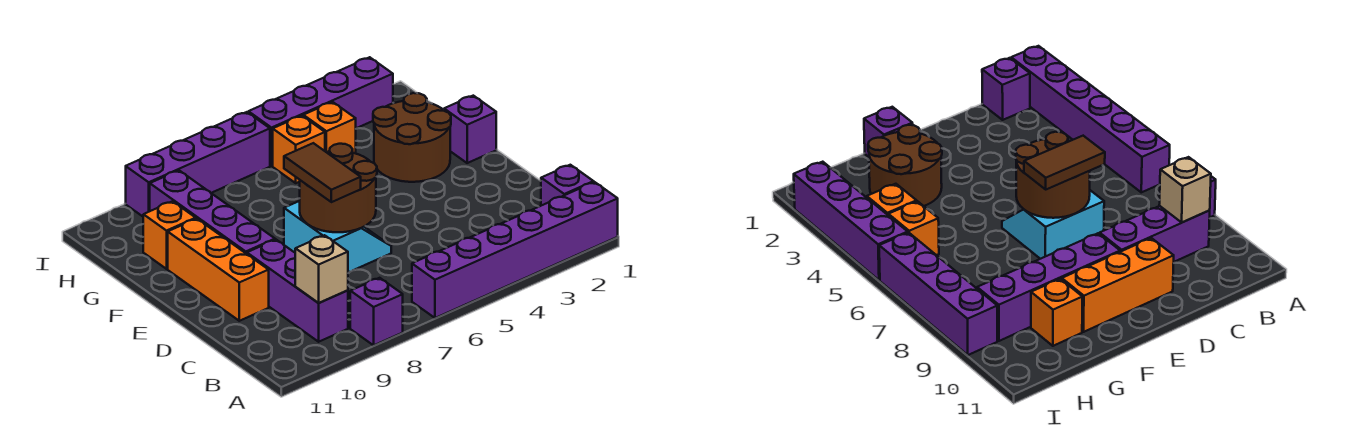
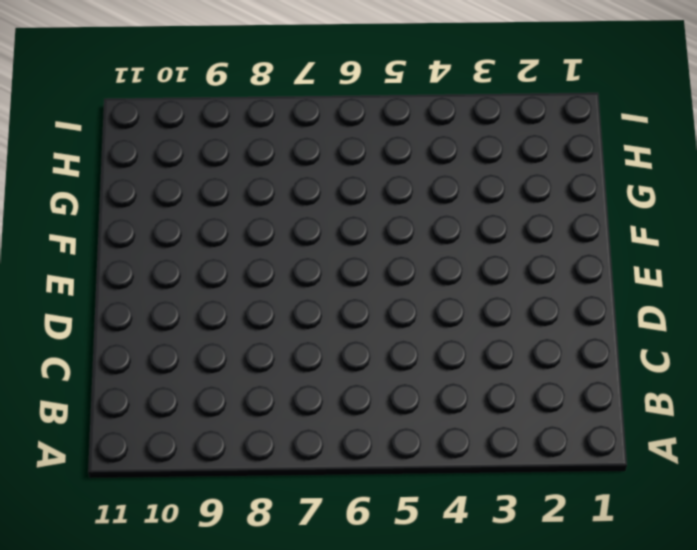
none -> purple brick A1:A6 level 1
none -> purple brick A8 level 1
none -> purple brick B1 level 1

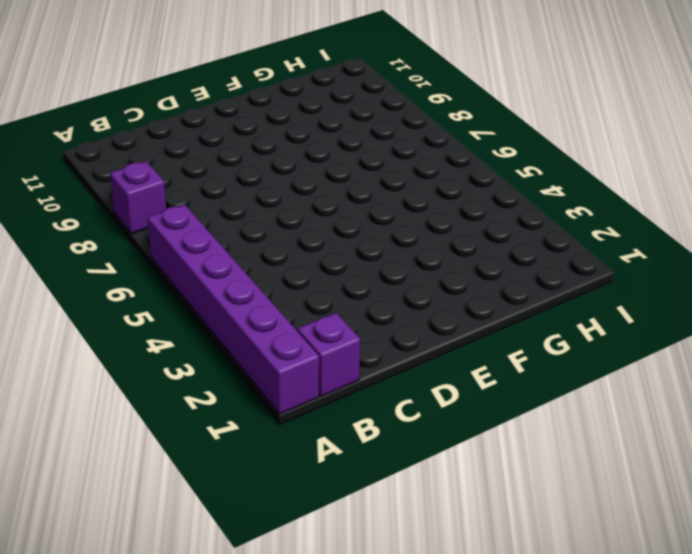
none -> purple brick B9:D9 level 1
none -> cyan slope D6:E7 level 1 top 7
none -> orange brick D10:F10 level 1

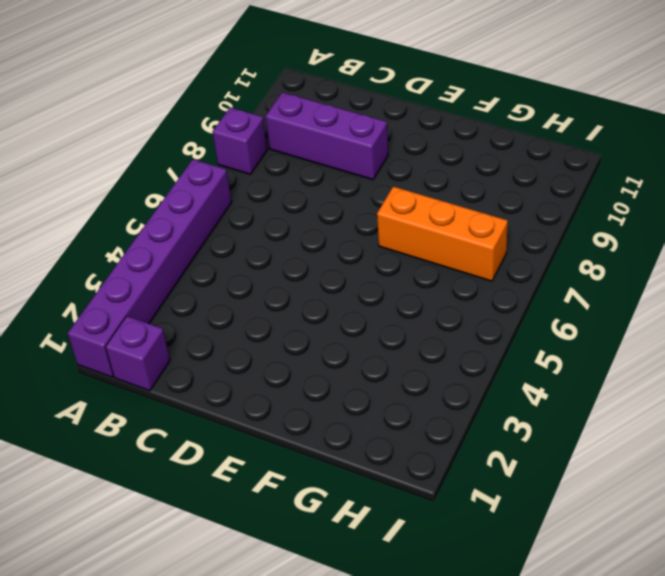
orange brick F7:H7 level 1 -> orange brick D10:F10 level 1
none -> cyan slope D6:E7 level 1 top 7
none -> purple brick E9:H9 level 1
none -> purple brick F1 level 1

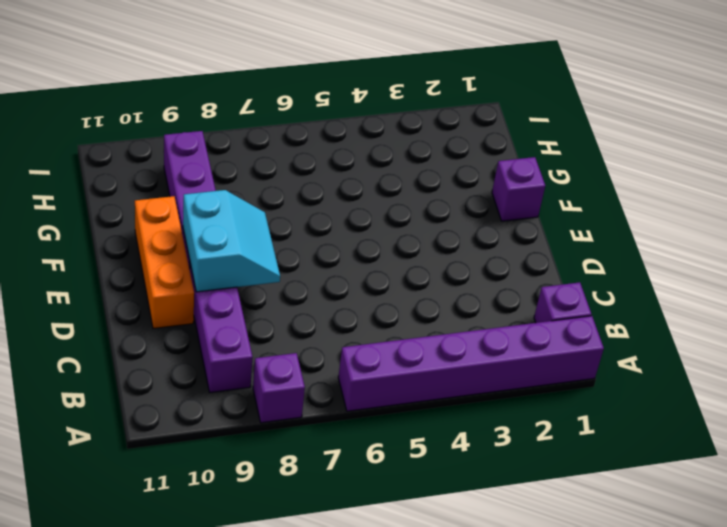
cyan slope D8:E9 level 2 top 9 -> cyan slope D6:E7 level 1 top 7
none -> brown round brick F2:G3 level 1
none -> orange brick G10 level 1
none -> orange brick H4 level 1

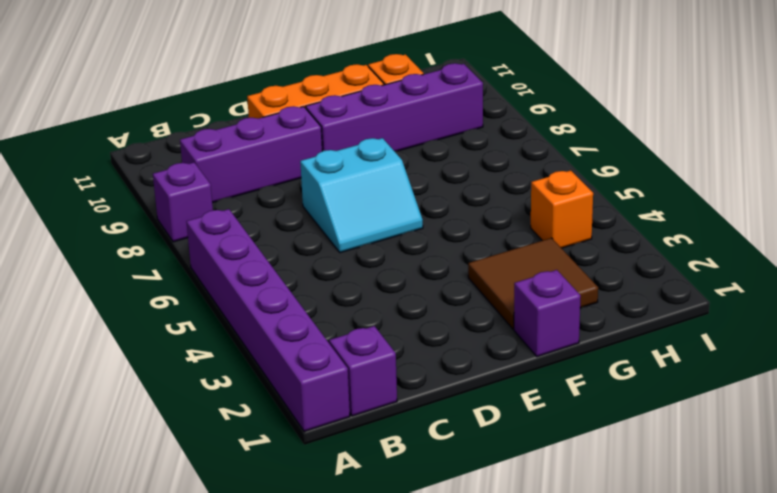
brown tile F2:G3 level 1 -> brown round brick F2:G3 level 1
none -> orange brick H5 level 1
none -> purple brick I2:I5 level 1
none -> purple brick I6:I9 level 1

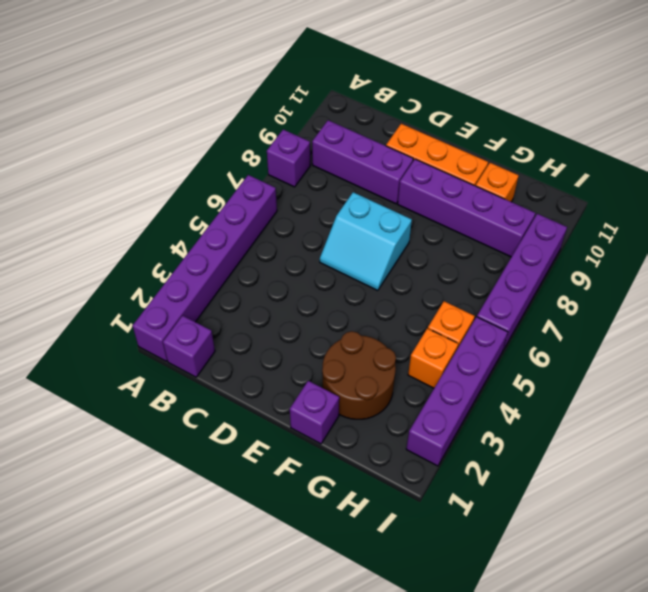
none -> tan brick B9 level 2
none -> brown round brick D6:E7 level 2
none -> brown tile D7:E7 level 3

